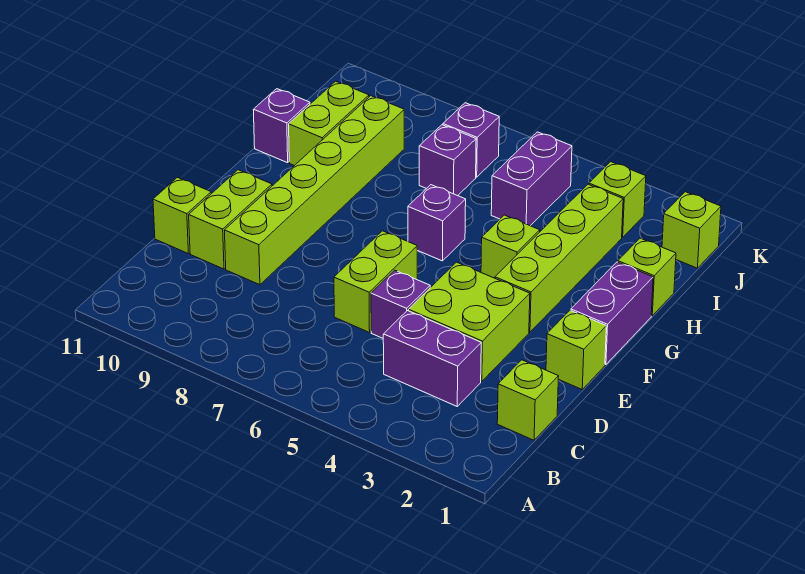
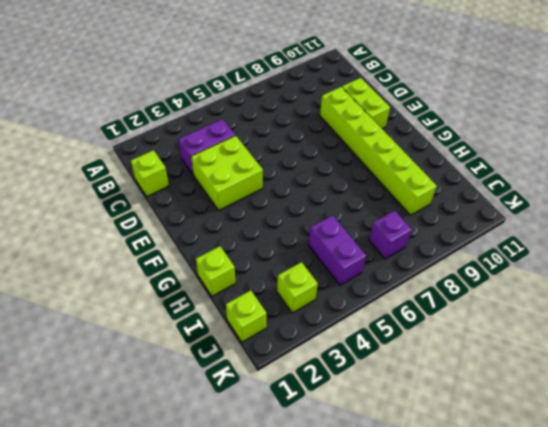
none -> purple brick D5 level 1
none -> lime brick D6:E6 level 1
none -> lime brick D11 level 1

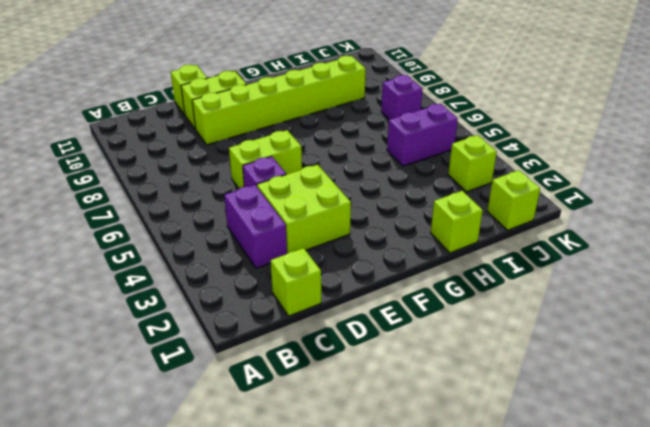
none -> lime brick E1 level 1
none -> purple brick F1:G1 level 1
none -> lime brick F3:I3 level 1

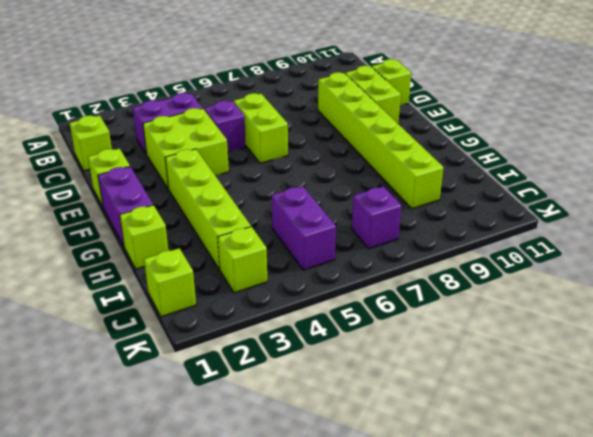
none -> lime brick G4 level 1
none -> purple brick G6 level 1
none -> lime brick H10:I10 level 1

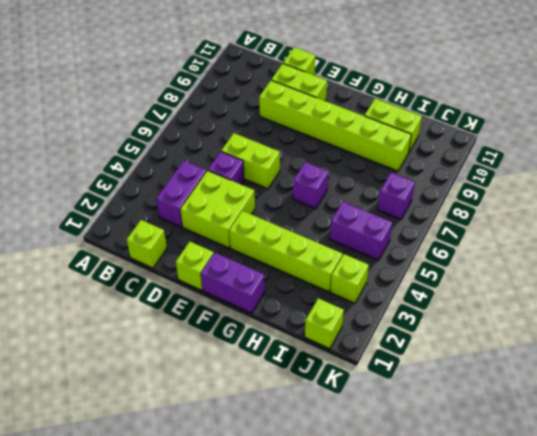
none -> lime brick G4 level 1
none -> lime brick H1 level 1
none -> purple brick H11 level 1

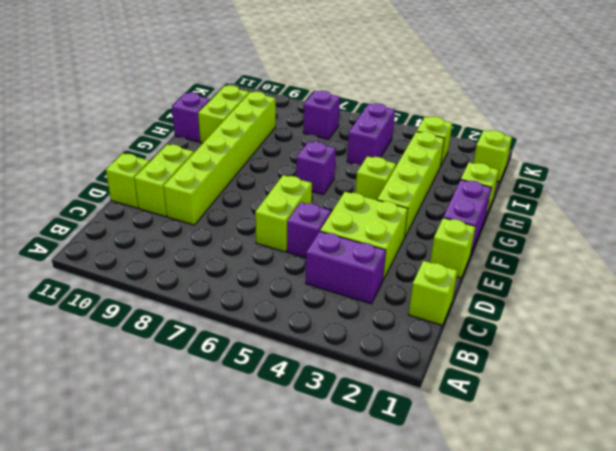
none -> purple brick I7 level 1

